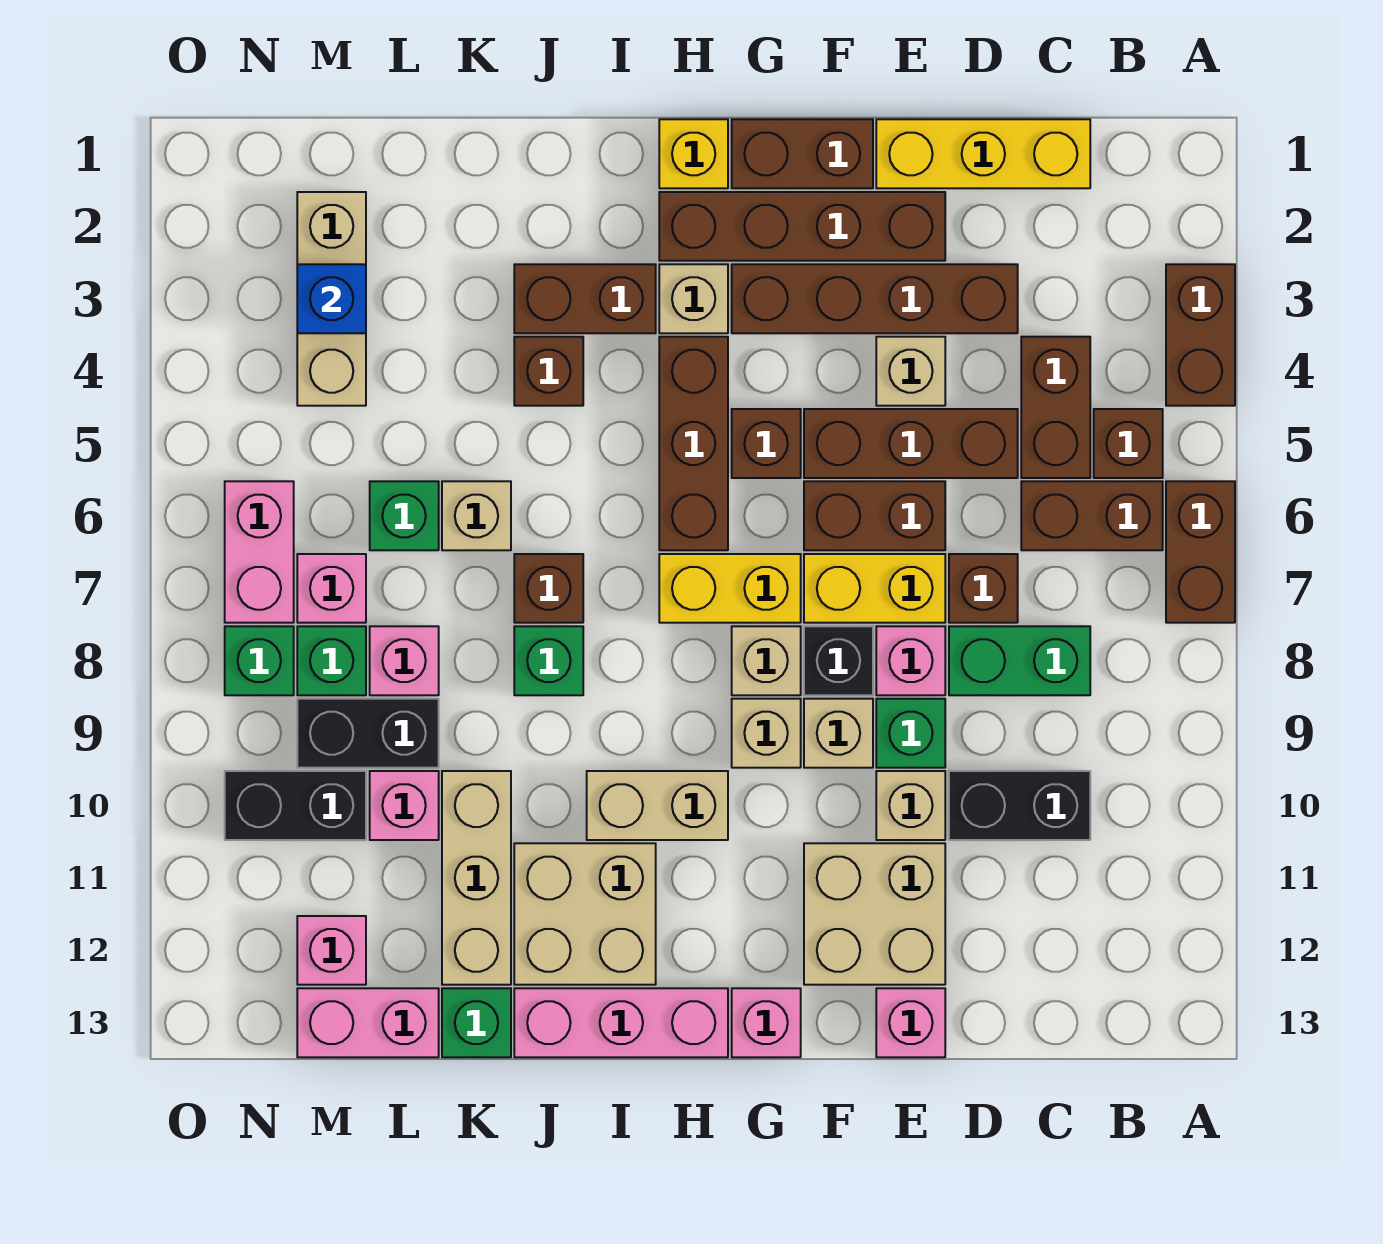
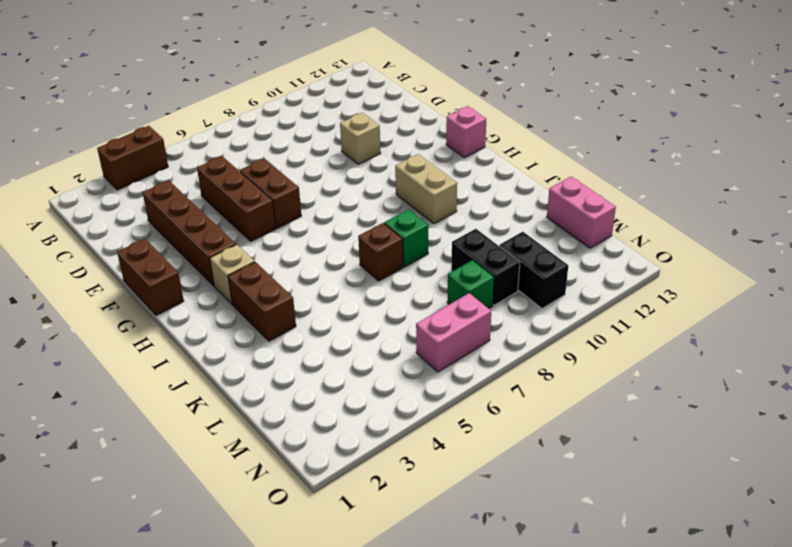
none -> brown brick A6:A7 level 1
none -> brown brick B5 level 1
none -> brown brick B6:C6 level 1
none -> yellow brick C1:E1 level 1

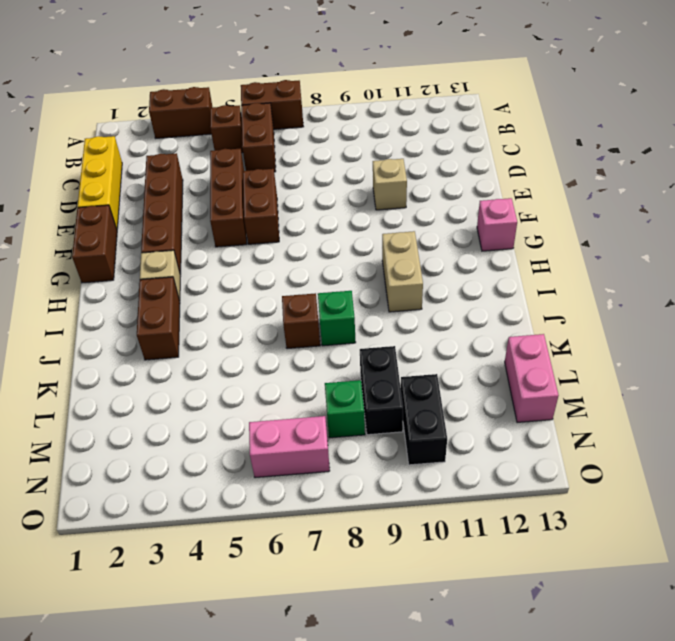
none -> brown brick C4:C5 level 1
none -> green brick C8:D8 level 1
none -> black brick C10:D10 level 1
none -> brown brick D7 level 1

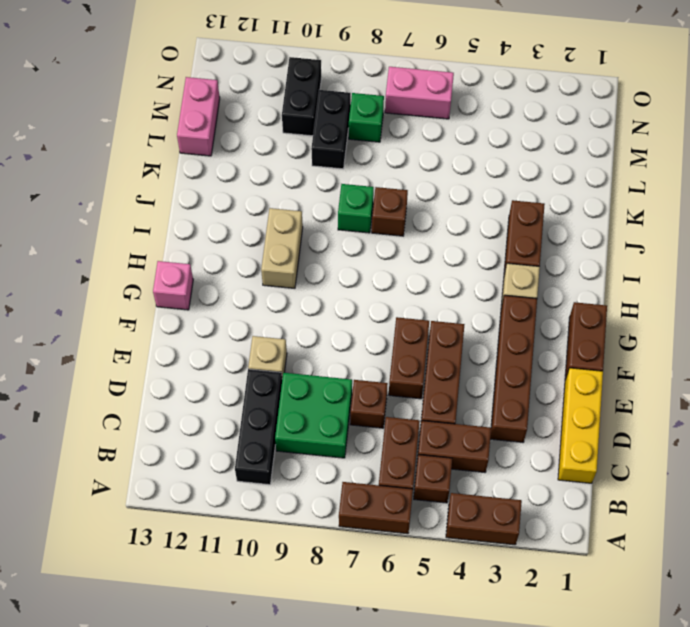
black brick B10:D10 level 1 -> black brick C10:D10 level 1
green brick C8:D9 level 1 -> green brick C8:D8 level 1
none -> brown brick E2:H2 level 1
none -> tan brick E4 level 1
none -> yellow brick E7:F7 level 1
none -> pink brick E8 level 1

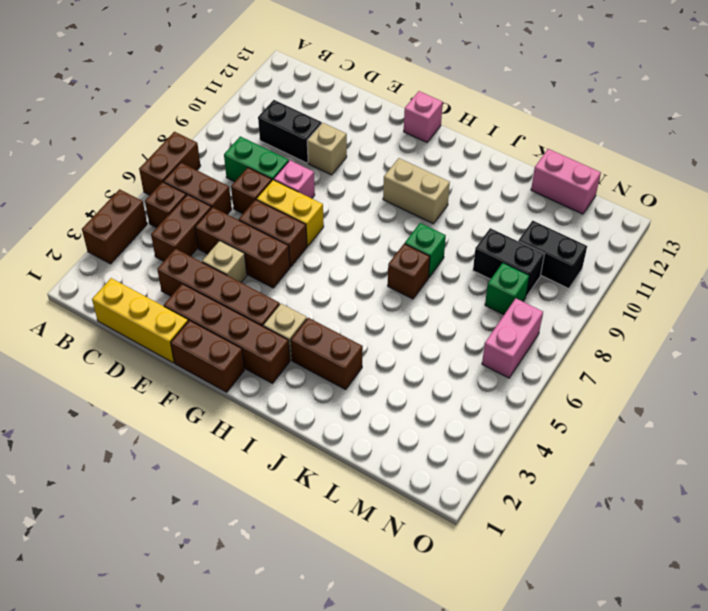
none -> green brick E9 level 1
none -> tan brick E11:F12 level 1
none -> pink brick E13 level 1
none -> black brick F8 level 1

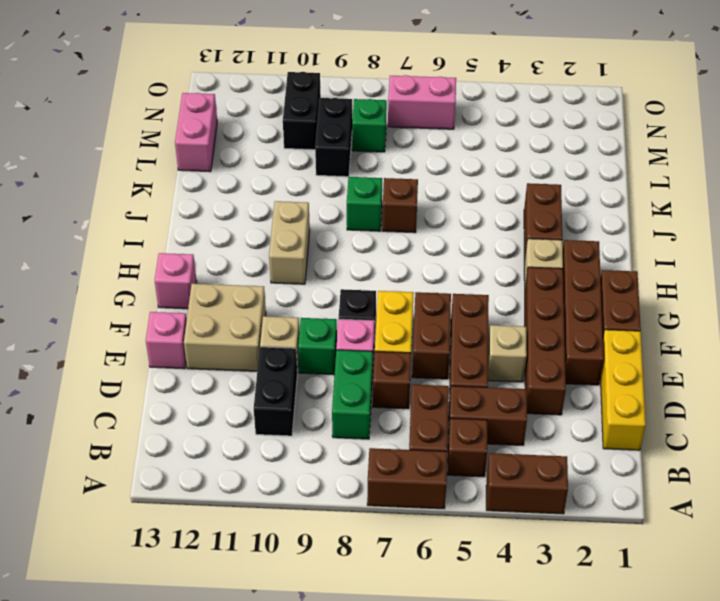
none -> tan brick F9 level 1
none -> brown brick G5 level 1
none -> yellow brick G7:H7 level 1
none -> tan brick G8 level 1

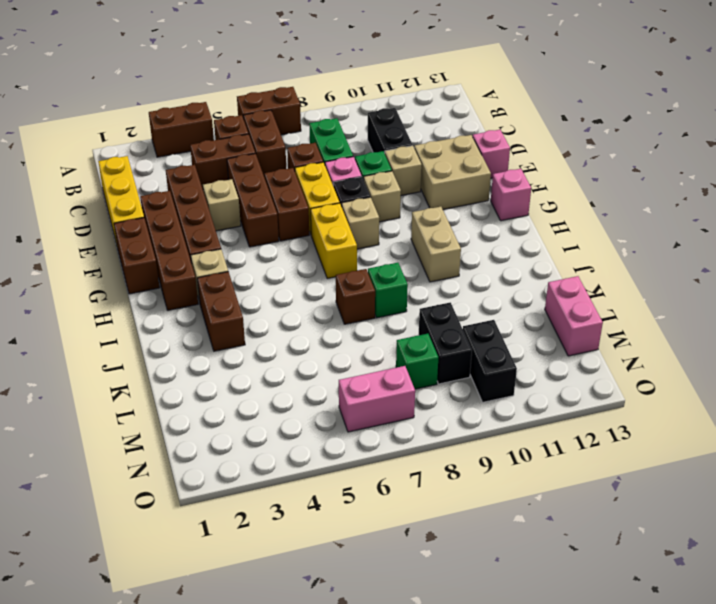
none -> brown brick G5 level 1
none -> tan brick G9 level 1
none -> yellow brick H1 level 1
none -> brown brick H4:H6 level 1

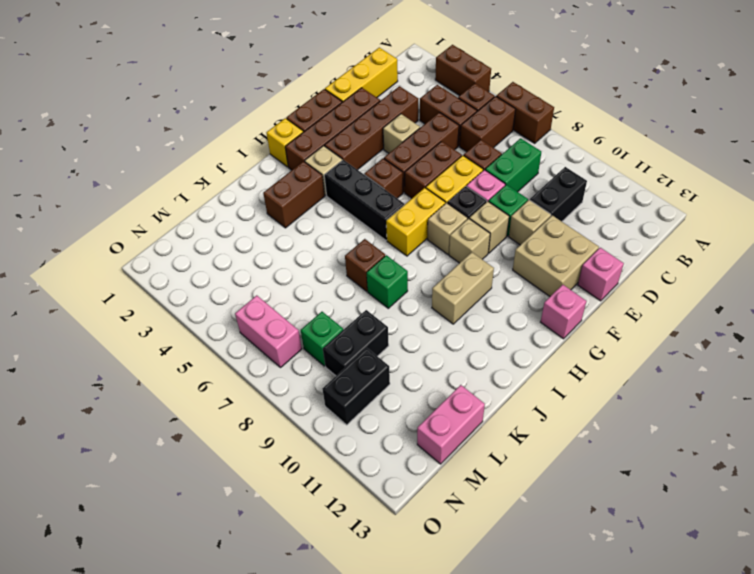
black brick H4:H6 level 1 -> brown brick H4:H6 level 1
none -> pink brick H13:J13 level 1
none -> tan brick I11:J12 level 1
none -> brown brick J4 level 1
none -> tan brick K6 level 1

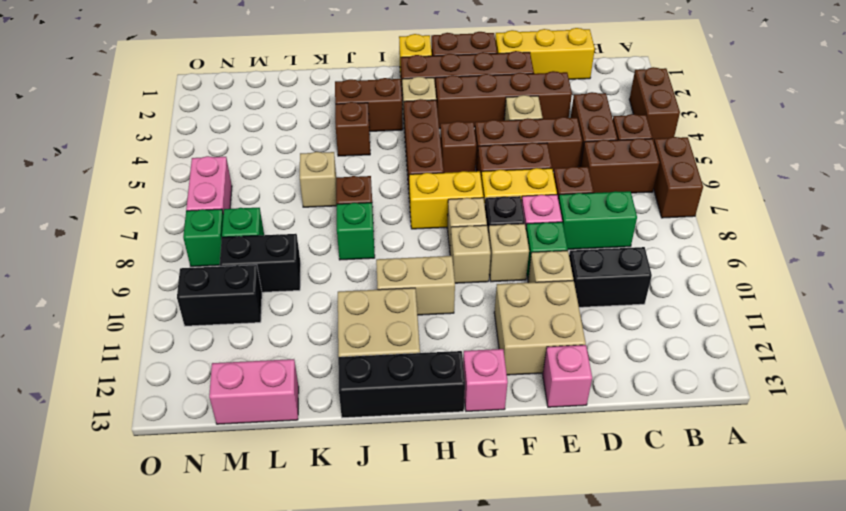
black brick H13:J13 level 1 -> pink brick H13:J13 level 1
none -> tan brick K10:K12 level 1
none -> green brick K13 level 1
none -> green brick L6 level 1
none -> pink brick L8 level 1

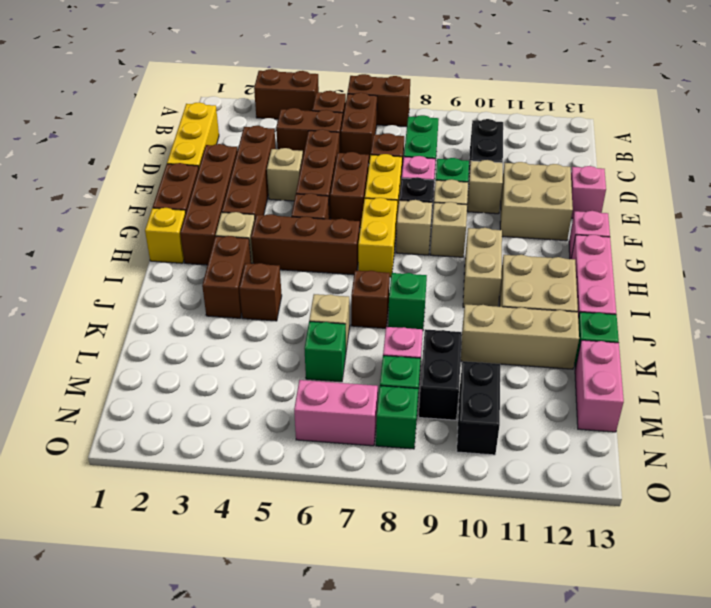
none -> pink brick L10 level 1
none -> tan brick M2:M4 level 1
none -> pink brick M7 level 1
none -> pink brick M12 level 1

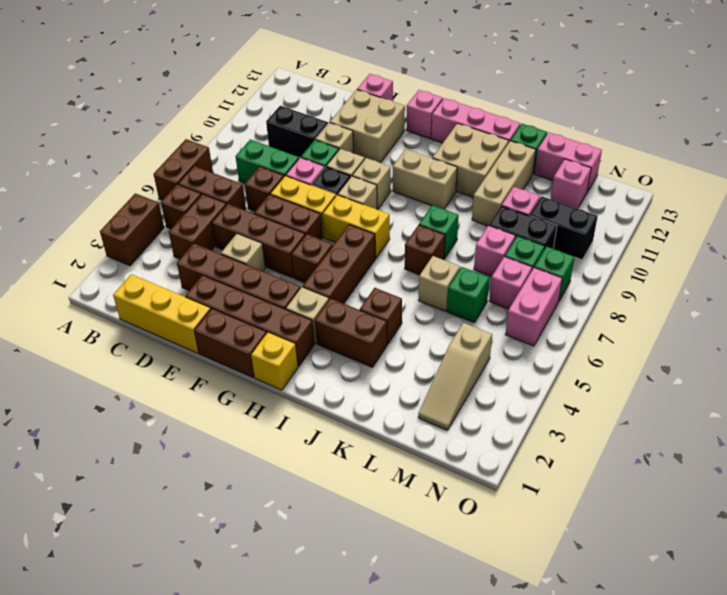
tan slope M2:M4 level 1 top 4 -> tan brick M2:M4 level 1
none -> blue brick M3 level 2

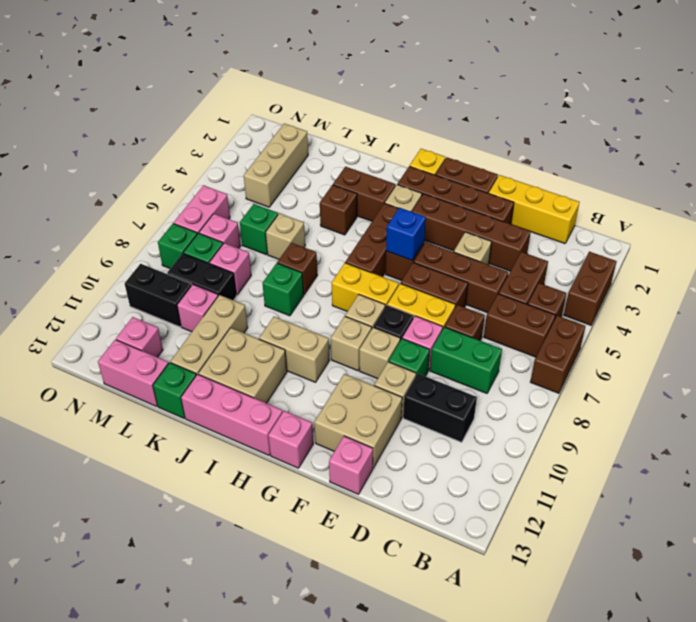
blue brick G5 level 2 -> blue brick M3 level 2

